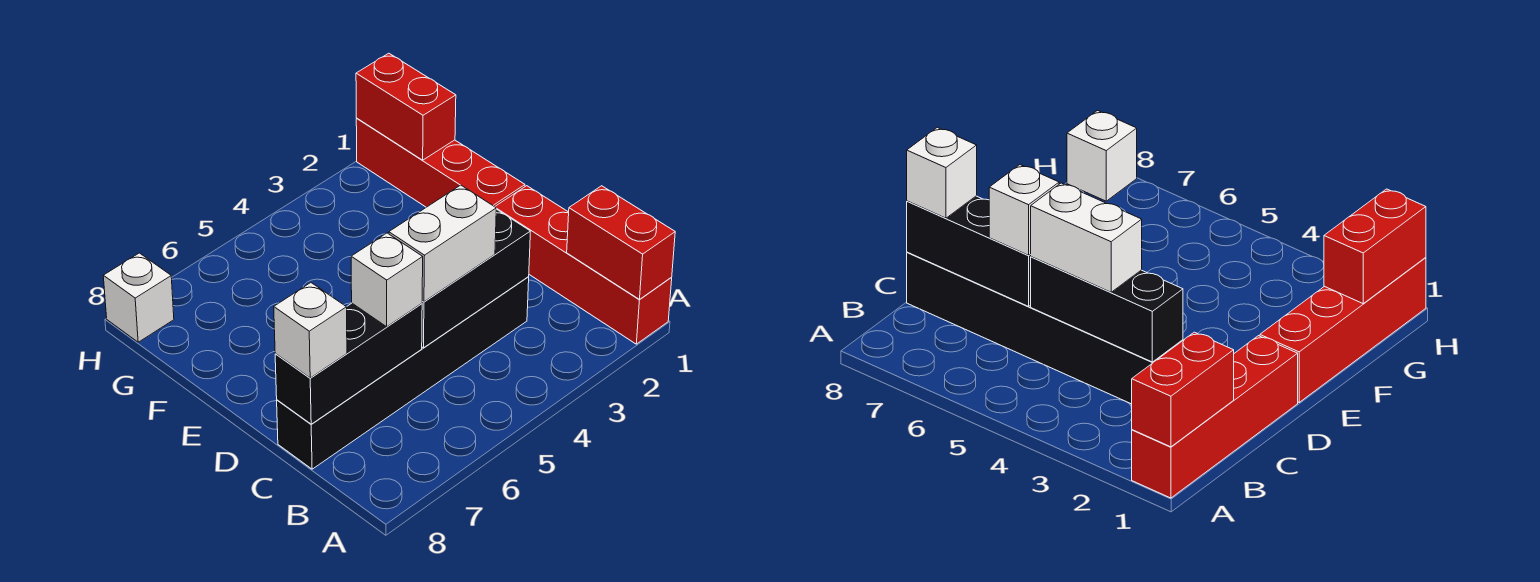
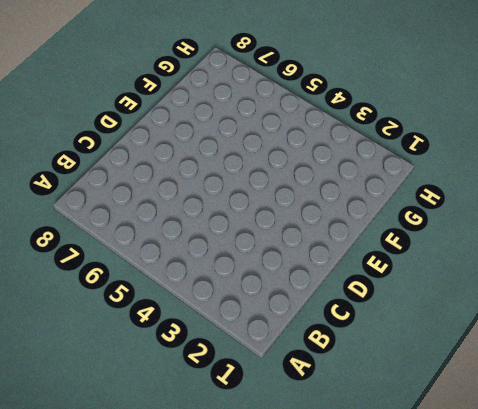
none -> red brick A1:D1 level 1
none -> black brick C3:C8 level 1

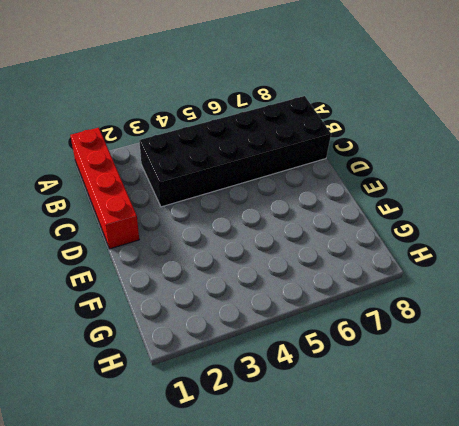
black brick B3:C8 level 1 -> black brick C3:C8 level 1
none -> red brick E1:H1 level 1
none -> white brick H8 level 1

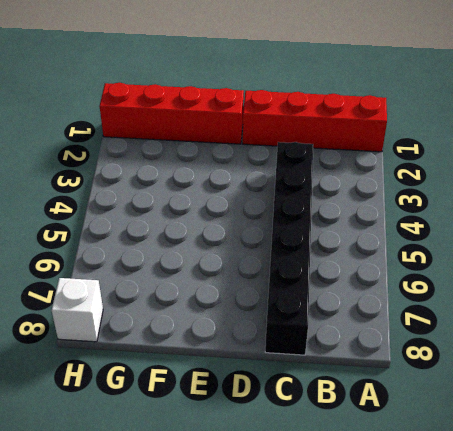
none -> red brick A1:B1 level 2
none -> black brick C3:C5 level 2

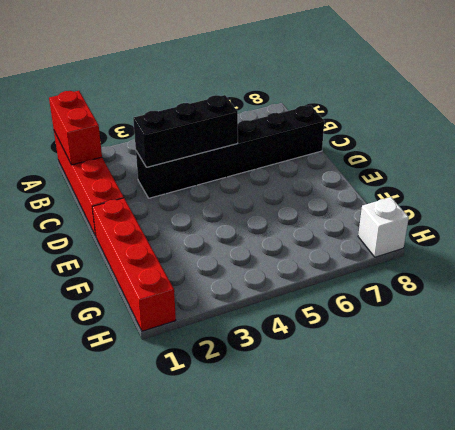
none -> black brick C6:C8 level 2
none -> red brick G1:H1 level 2

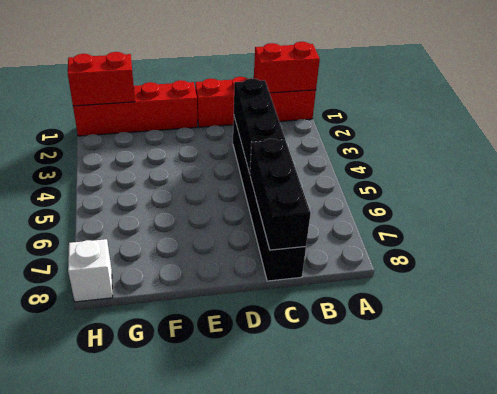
none -> white brick C4:C5 level 3
none -> white brick C6 level 3

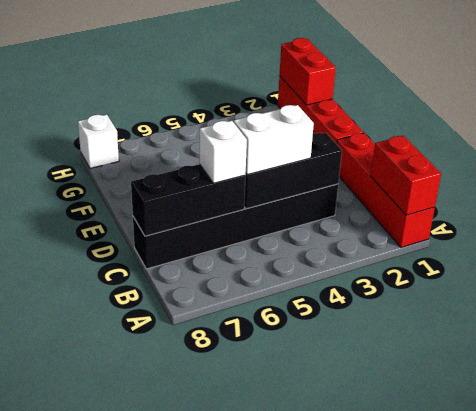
none -> white brick C8 level 3

